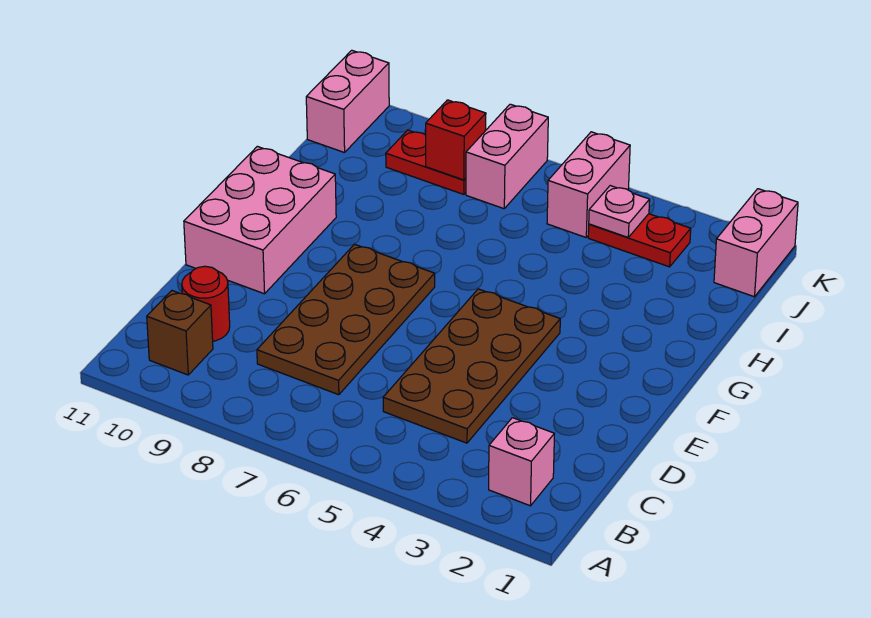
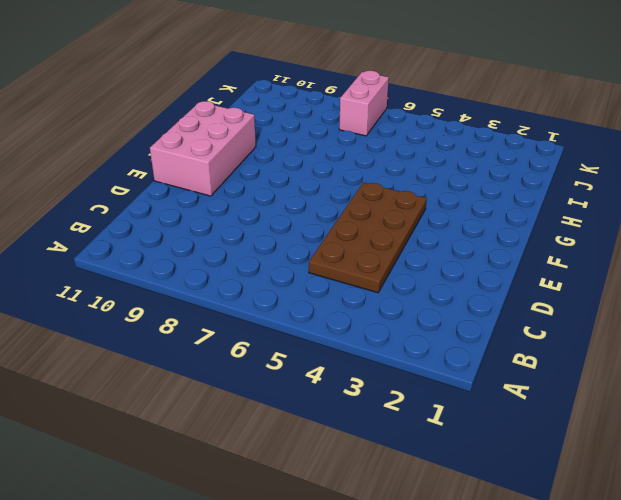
none -> pink brick B2 level 1
none -> brown brick B10 level 1
none -> brown plate C7:F8 level 1

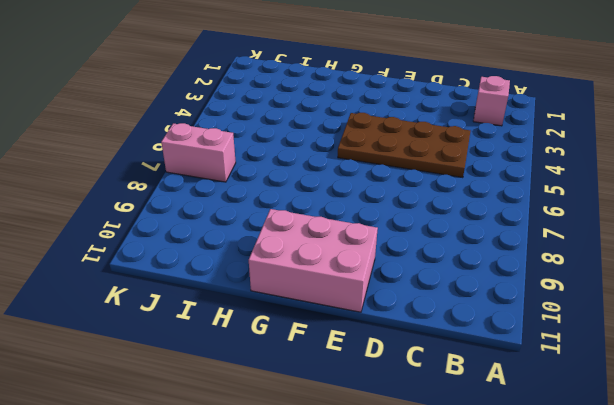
none -> brown brick B10 level 1
none -> brown plate C7:F8 level 1
none -> red round brick C10 level 1

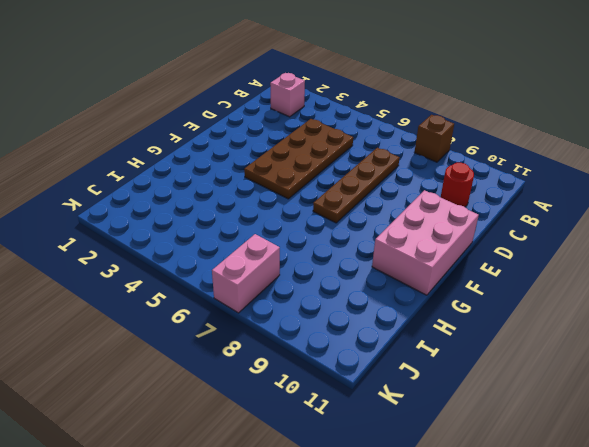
brown brick A8 level 1 -> brown brick B10 level 1
brown plate C7:F7 level 1 -> brown plate C7:F8 level 1
none -> pink brick J1:K1 level 1
none -> red plate J3:J4 level 1
none -> pink brick J5:K5 level 1

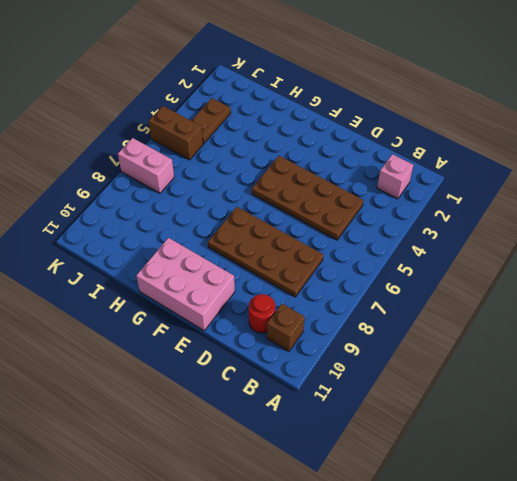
brown plate J3:J4 level 1 -> red plate J3:J4 level 1
brown brick J5:K5 level 1 -> pink brick J5:K5 level 1
none -> pink brick J1:K1 level 1
none -> red plate J8:J9 level 1
none -> pink brick J11:K11 level 1

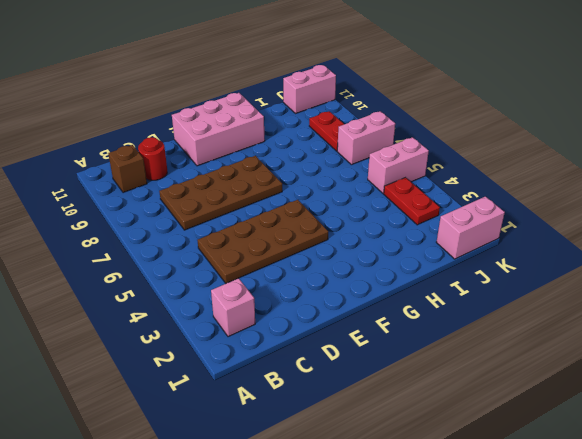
none -> pink plate J4 level 2
none -> red brick J8 level 2

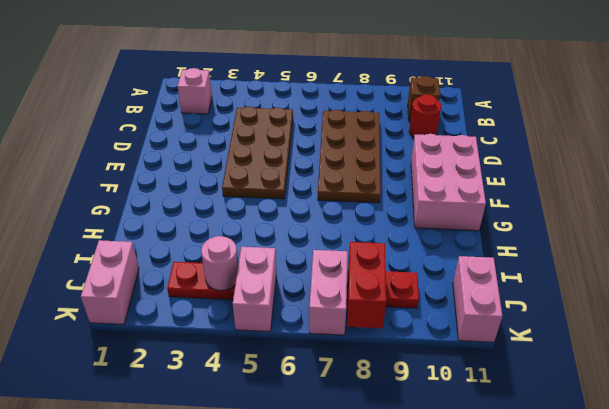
pink round brick J4 level 2 -> pink plate J4 level 2
red brick J8:K8 level 2 -> red brick J8 level 2

